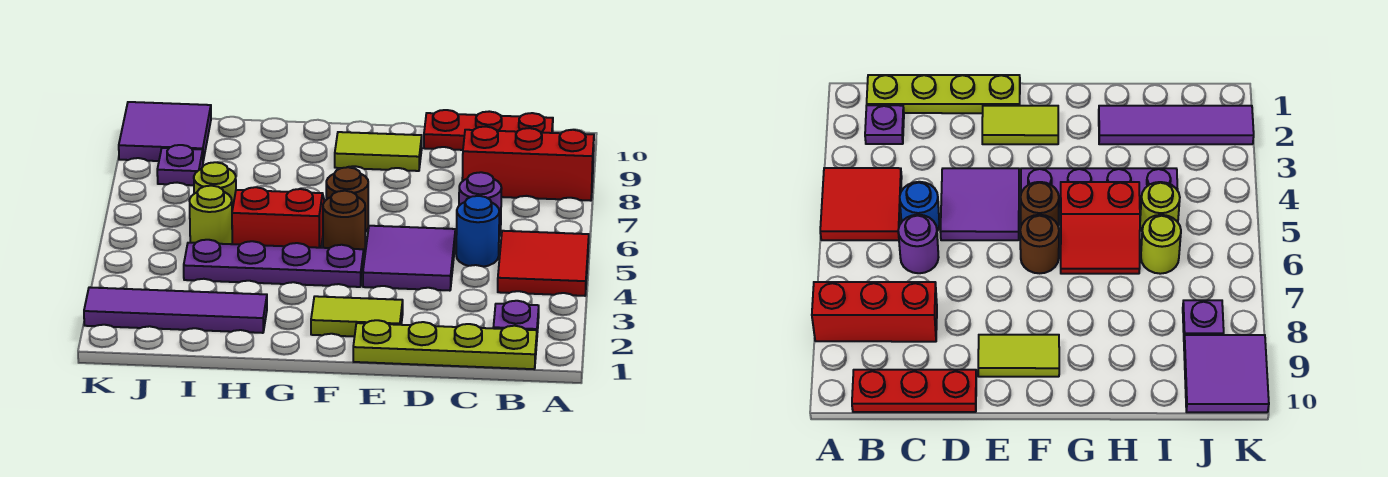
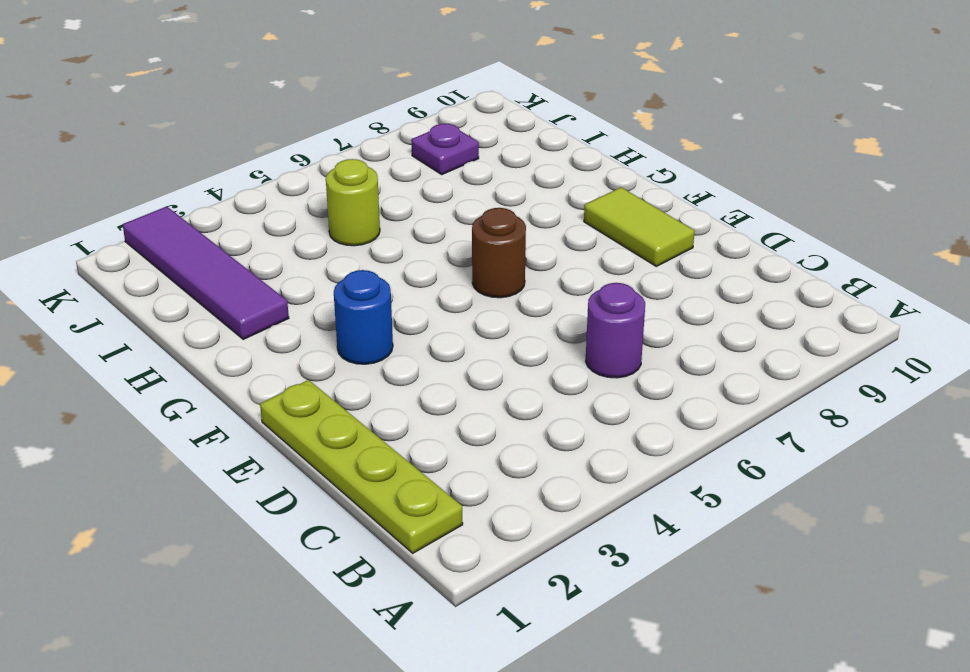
blue round brick F3 level 1 -> blue round brick C5 level 1
none -> red tile A4:B5 level 1
none -> red brick A8:C8 level 1
none -> purple plate B2 level 1

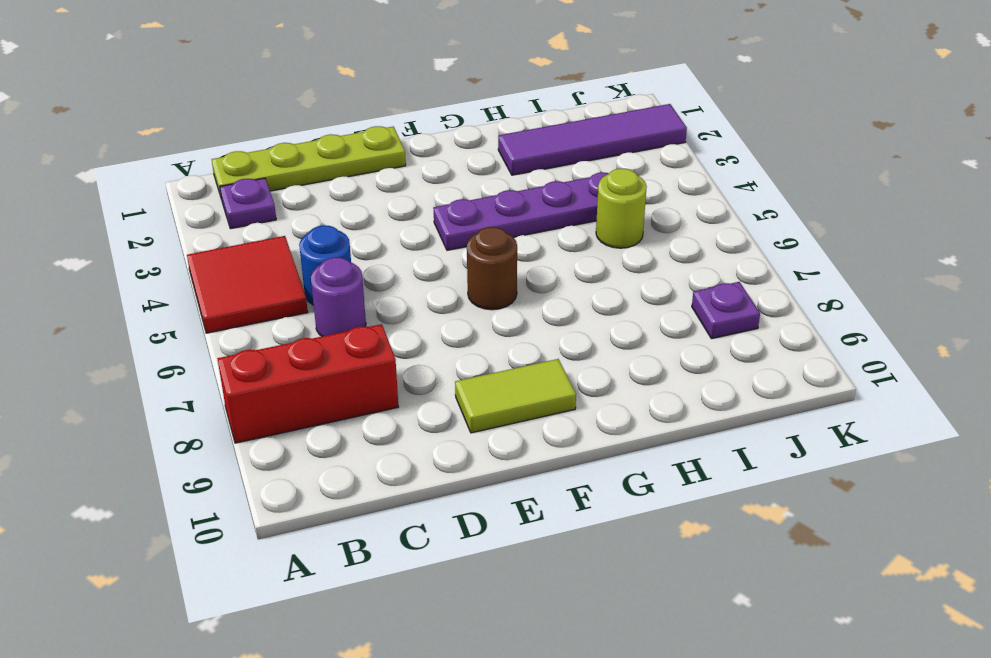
none -> red plate B10:D10 level 1
none -> purple tile D4:E5 level 1
none -> lime tile E2:F2 level 1

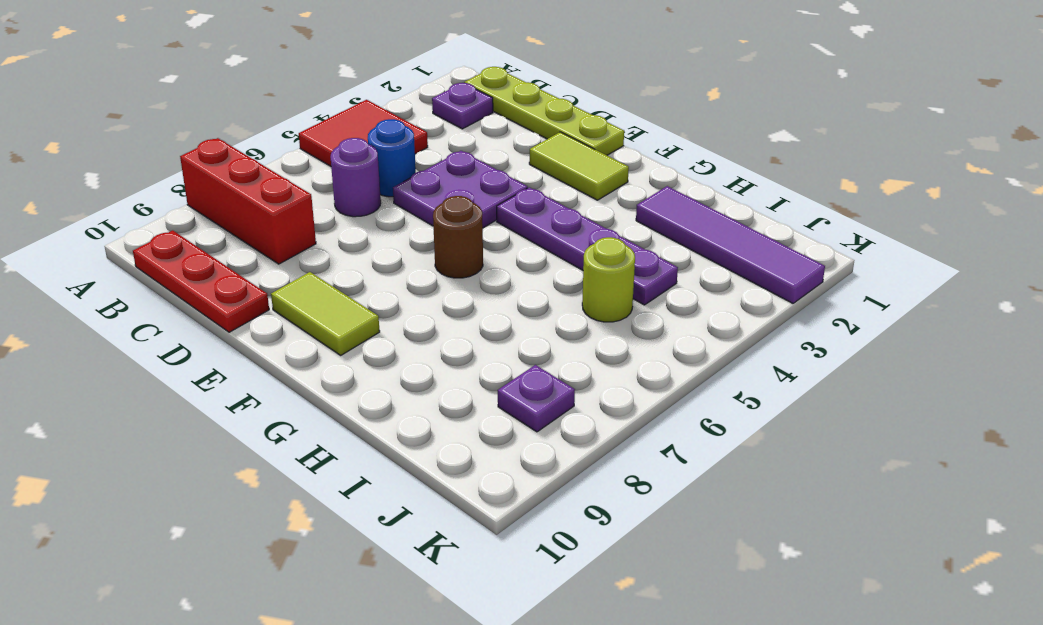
purple plate D4:E5 level 1 -> purple tile D4:E5 level 1
none -> brown round brick F5 level 1
none -> red slope G5:H6 level 1 top 5
none -> lime round brick I6 level 1

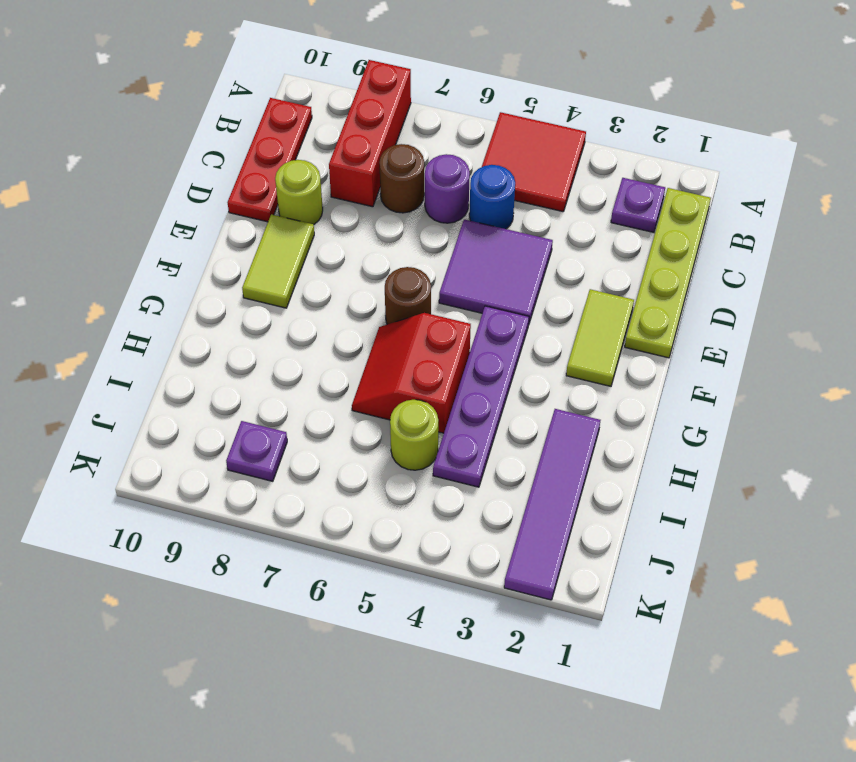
brown round brick C7 level 1 -> brown round brick F5 level 1
lime round brick D9 level 1 -> lime round brick I6 level 1
none -> purple tile J9:K10 level 1

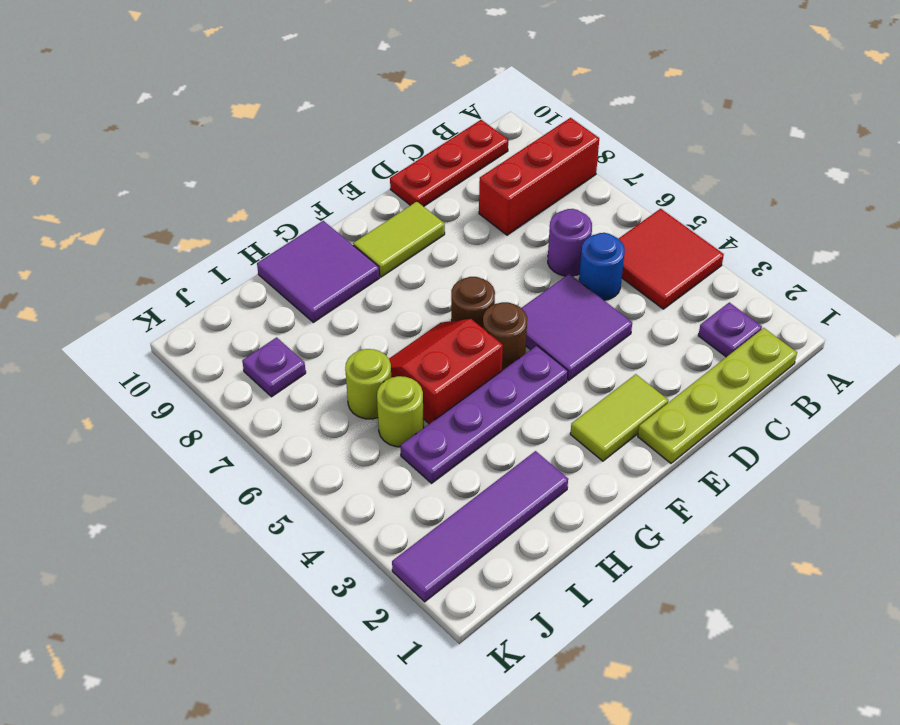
purple tile G9:H10 level 1 -> purple tile J9:K10 level 1

